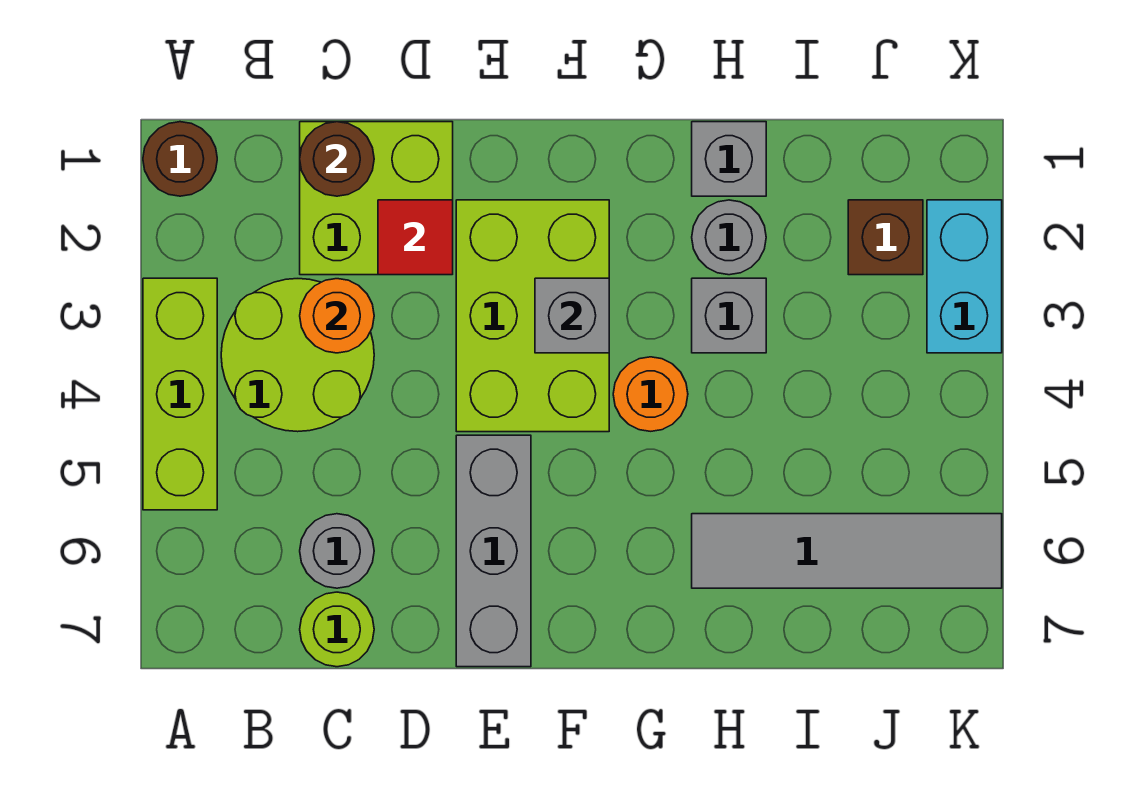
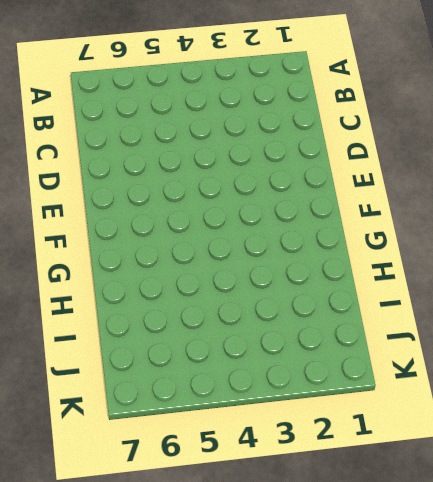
none -> brown round brick A1 level 1
none -> lime brick A3:A5 level 1
none -> lime round brick B3:C4 level 1

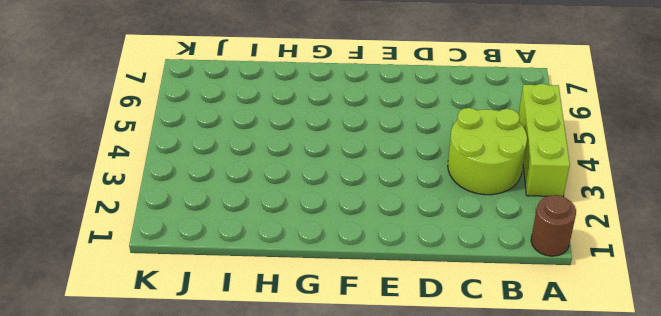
none -> lime brick C1:D2 level 1
none -> grey round brick C6 level 1
none -> lime round brick C7 level 1

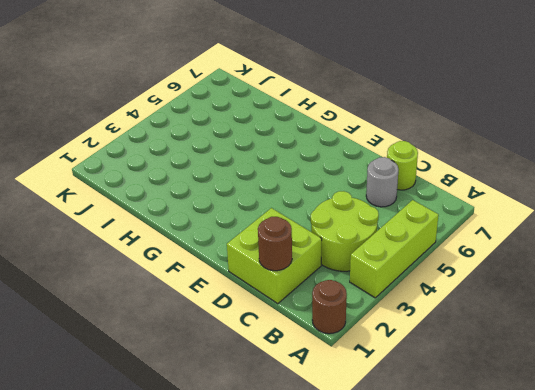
none -> lime brick E2:F4 level 1
none -> grey brick E5:E7 level 1
none -> orange round brick G4 level 1

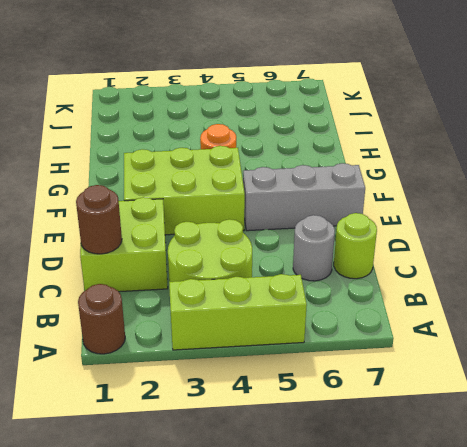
none -> grey brick H1 level 1
none -> grey round brick H2 level 1
none -> grey brick H3 level 1

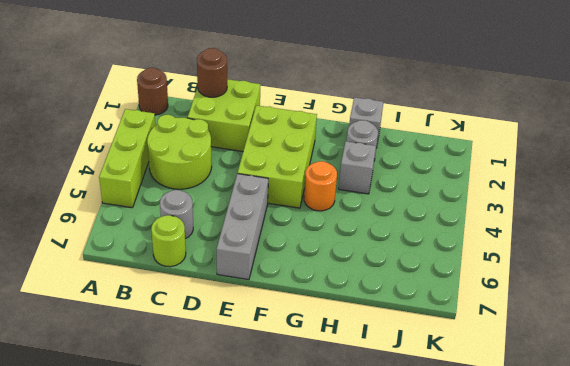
none -> grey tile H6:K6 level 1
none -> brown brick J2 level 1
none -> cyan brick K2:K3 level 1

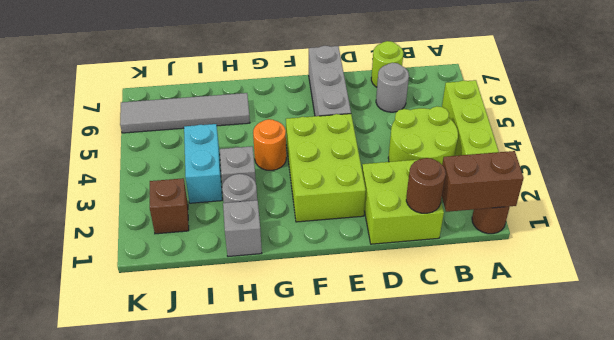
brown brick A1:B1 level 2 -> none
cyan brick I3:I4 level 1 -> cyan brick K2:K3 level 1
none -> orange round brick C3 level 2
none -> red tile D2 level 2
none -> grey brick F3 level 2

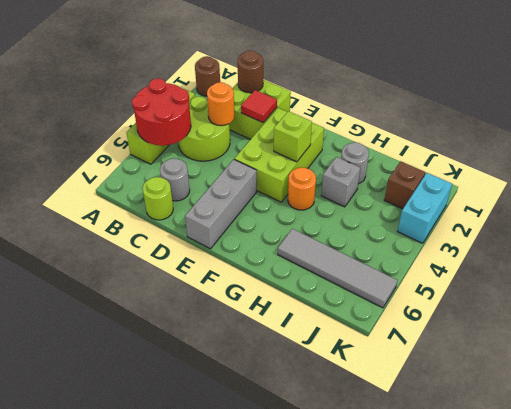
red round brick A4:B5 level 2 -> none
lime brick F3 level 2 -> grey brick F3 level 2
none -> grey brick H1 level 1

